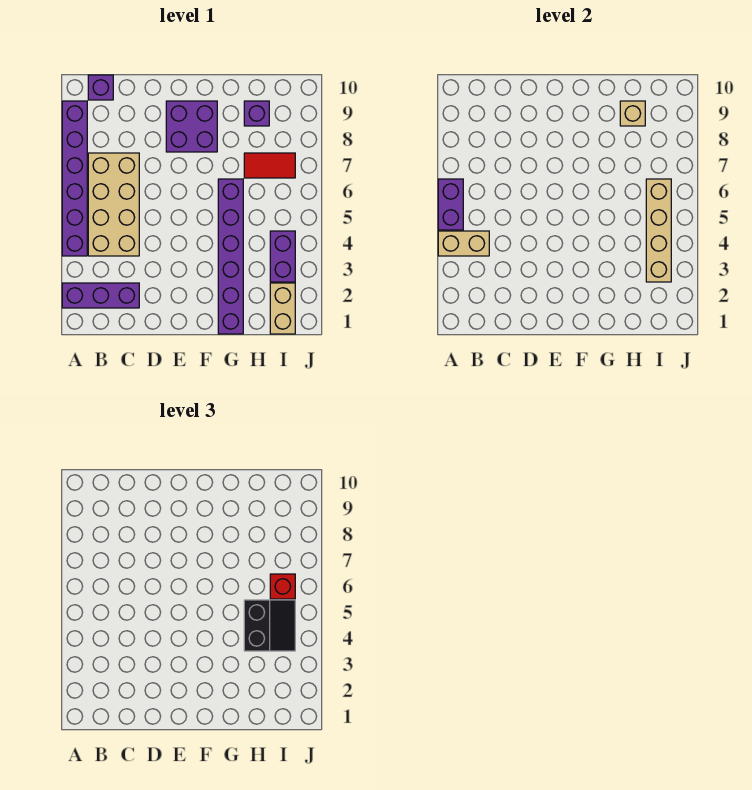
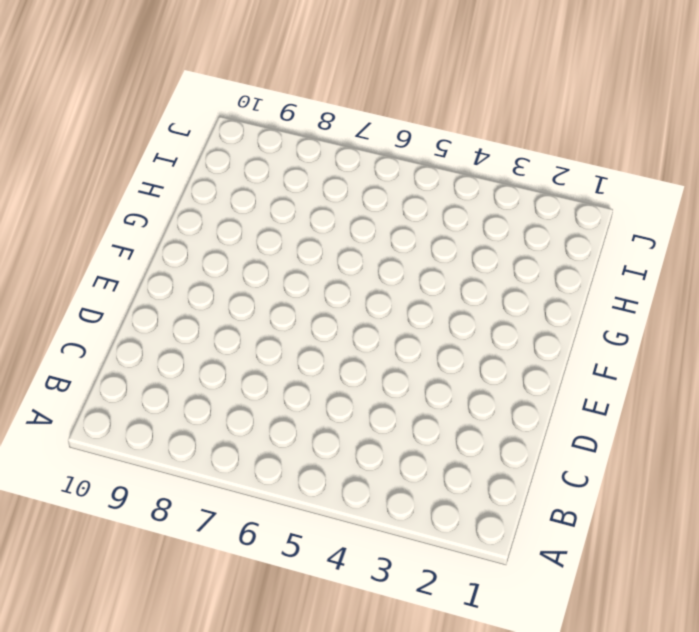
none -> purple brick A2:C2 level 1
none -> purple brick A4:A9 level 1
none -> tan brick B4:C7 level 1

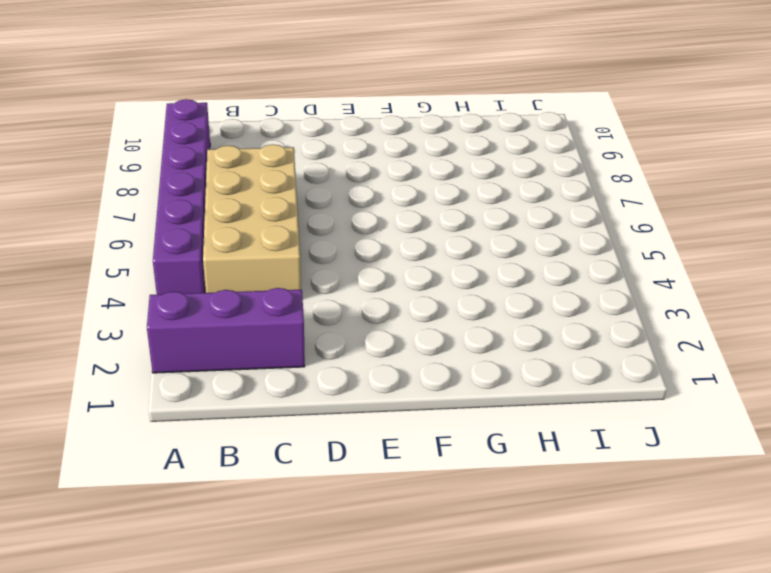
none -> purple brick B10 level 1
none -> purple brick E8:F9 level 1
none -> purple brick G1:G6 level 1

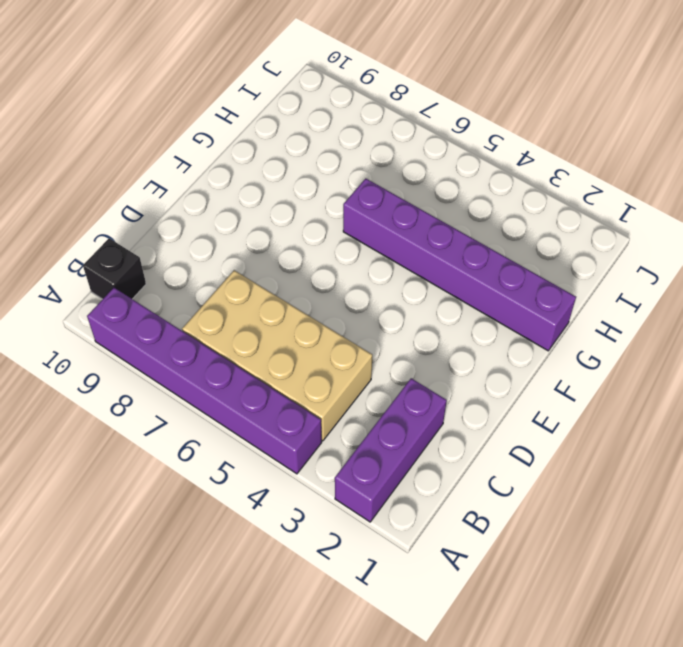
black brick B10 level 1 -> purple brick B10 level 1
none -> purple brick E8:F9 level 1
none -> red tile H7:I7 level 1
none -> purple brick H9 level 1

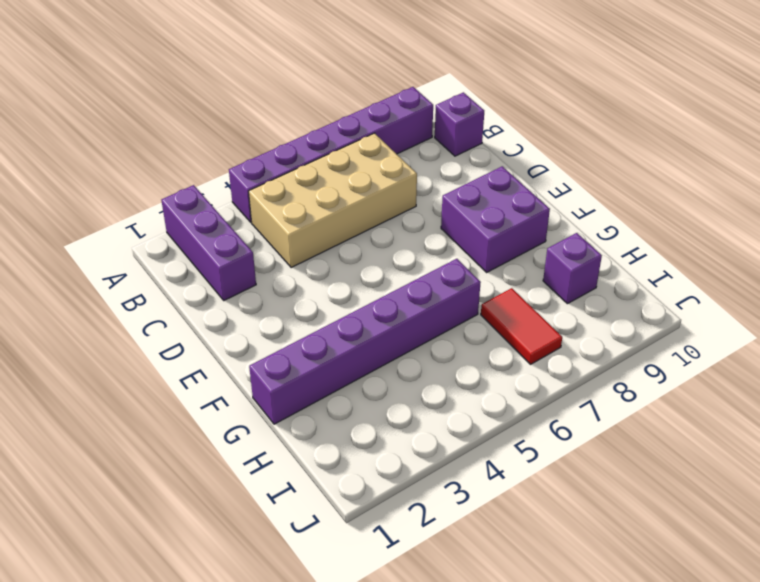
none -> tan brick I1:I2 level 1
none -> purple brick I3:I4 level 1
none -> tan brick A4:B4 level 2

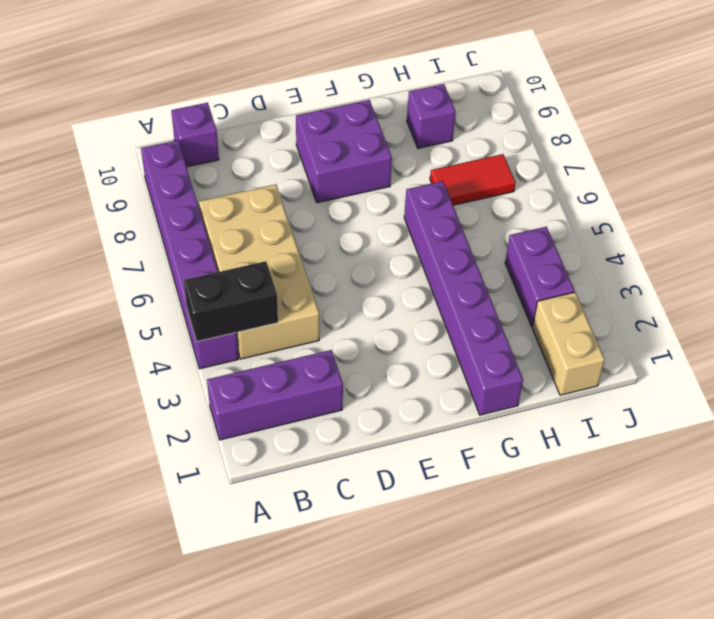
black brick A4:B4 level 2 -> tan brick A4:B4 level 2
none -> purple brick A5:A6 level 2
none -> tan brick H9 level 2
none -> tan brick I3:I6 level 2

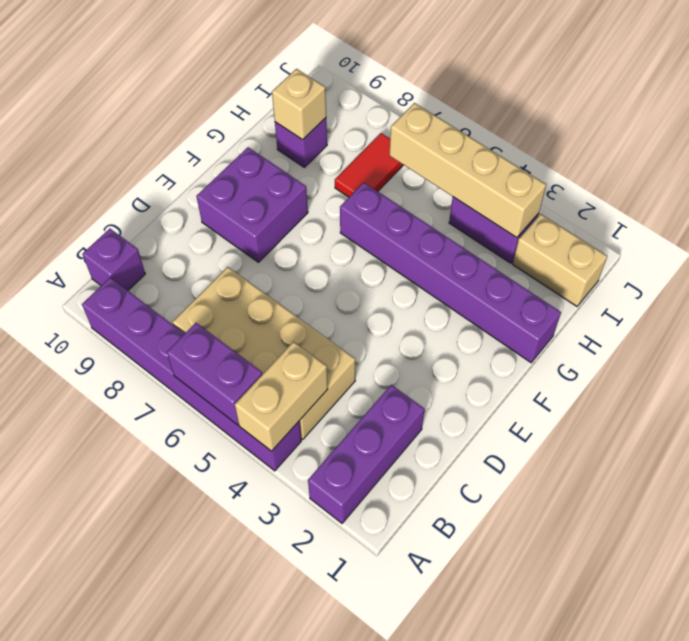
none -> black slope H4:I5 level 3 top H
none -> red brick I6 level 3

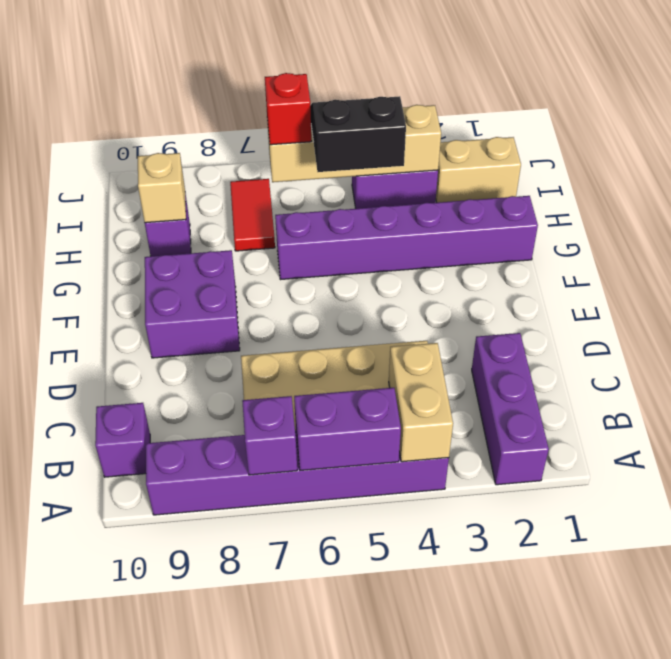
purple brick A7 level 2 -> none

